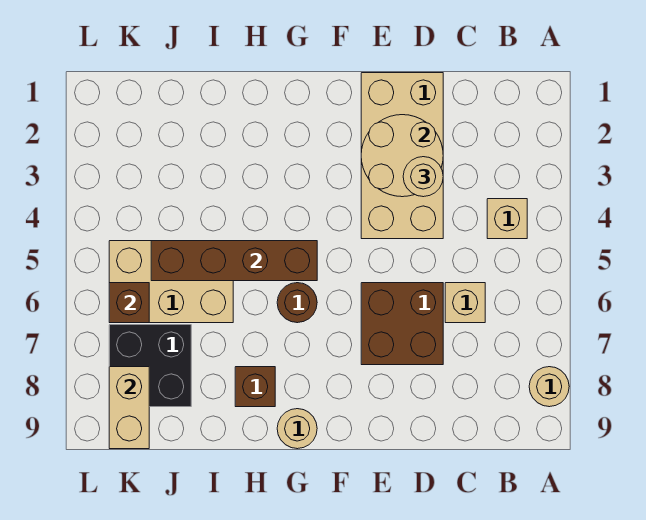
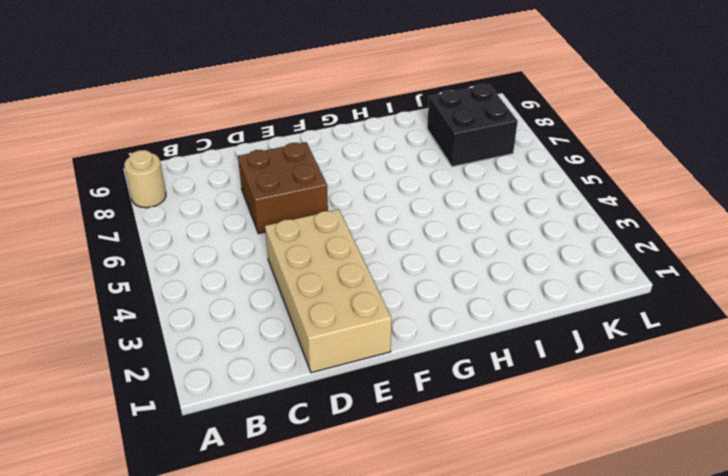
none -> tan brick B4 level 1
none -> tan brick C6 level 1
none -> brown round brick G6 level 1

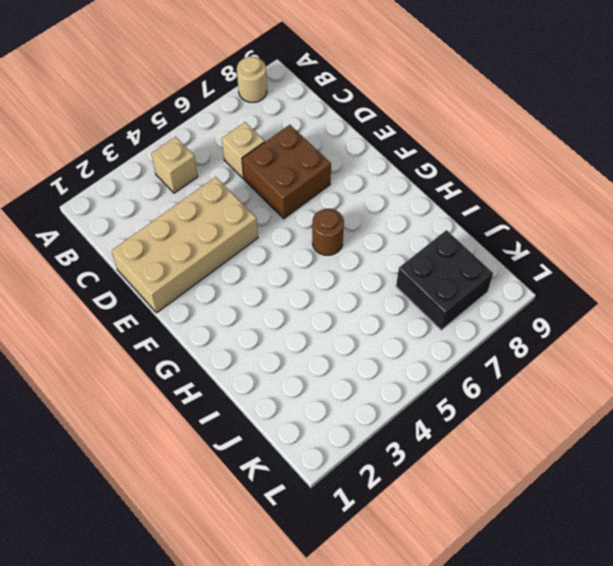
none -> tan round brick G9 level 1
none -> brown brick H8 level 1
none -> tan brick I5:K6 level 1

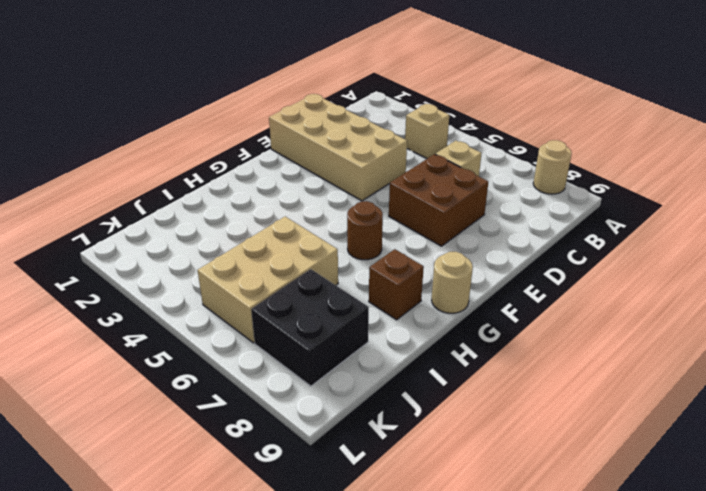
none -> tan round brick D2:E3 level 2
none -> brown brick G5:J5 level 2
none -> brown brick K6 level 2

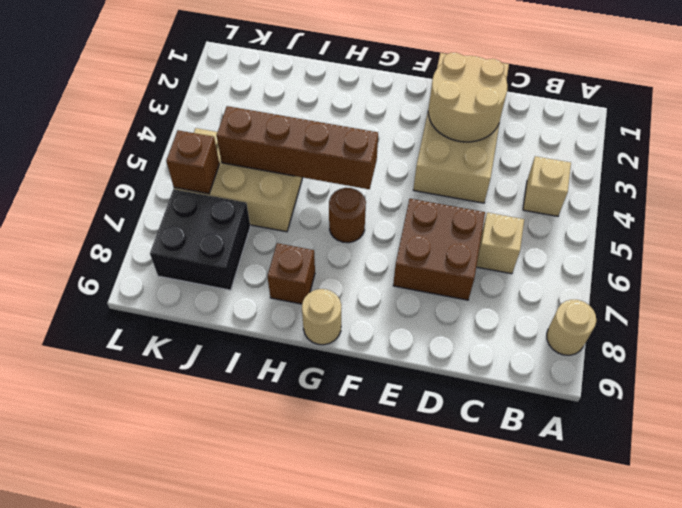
none -> tan brick K8:K9 level 2
none -> tan round brick D3 level 3

